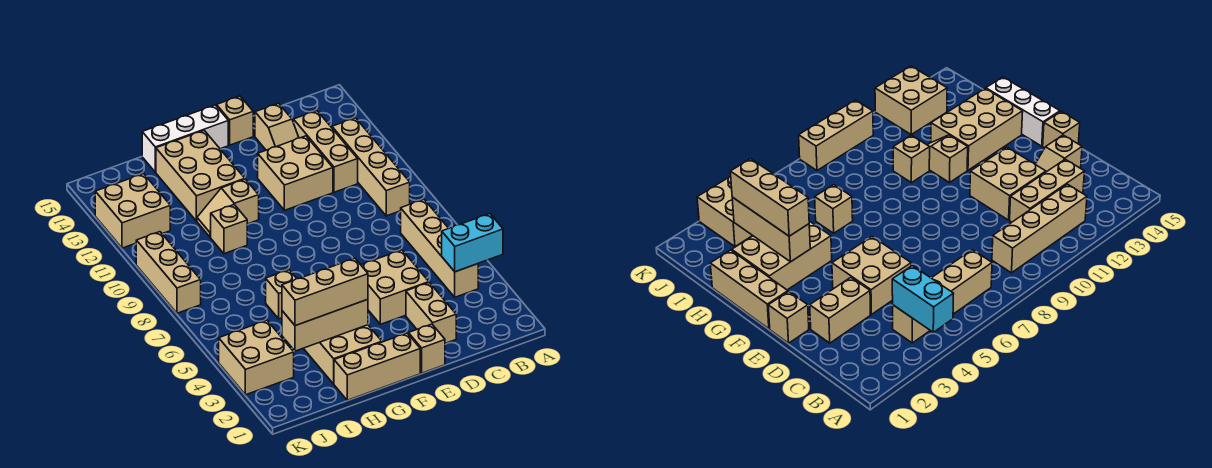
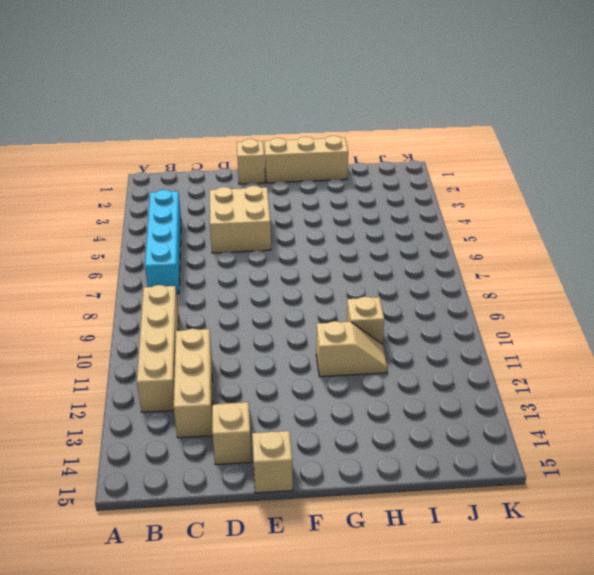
cyan brick B4:B7 level 1 -> tan brick B4:B7 level 1
none -> tan brick D2:D3 level 1
none -> tan brick D11:E12 level 1
none -> white brick F15:H15 level 1

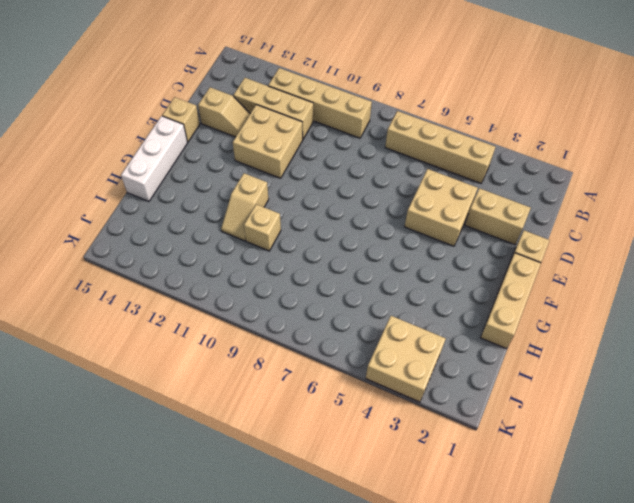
none -> tan brick G2:H4 level 1
none -> tan brick G12:H14 level 1
none -> tan brick H6 level 1

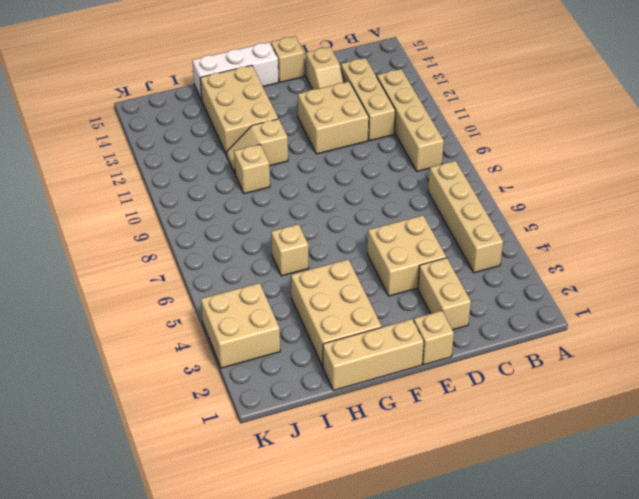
none -> tan brick J12:K13 level 1
none -> tan brick K8:K10 level 1
none -> cyan brick A4:B4 level 2

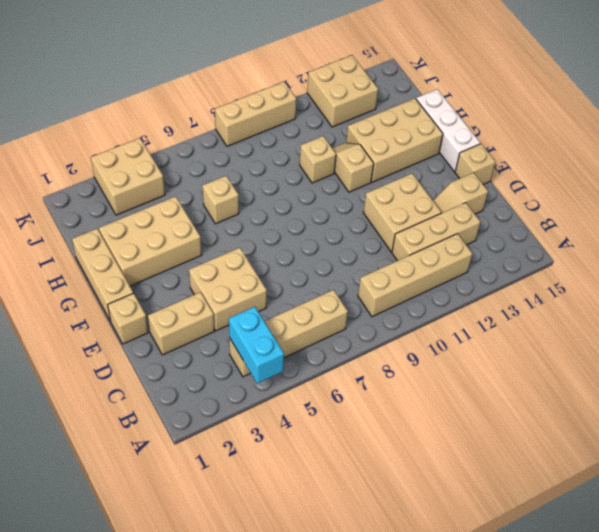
none -> tan brick G3:I3 level 2
none -> tan brick G3:I3 level 3

